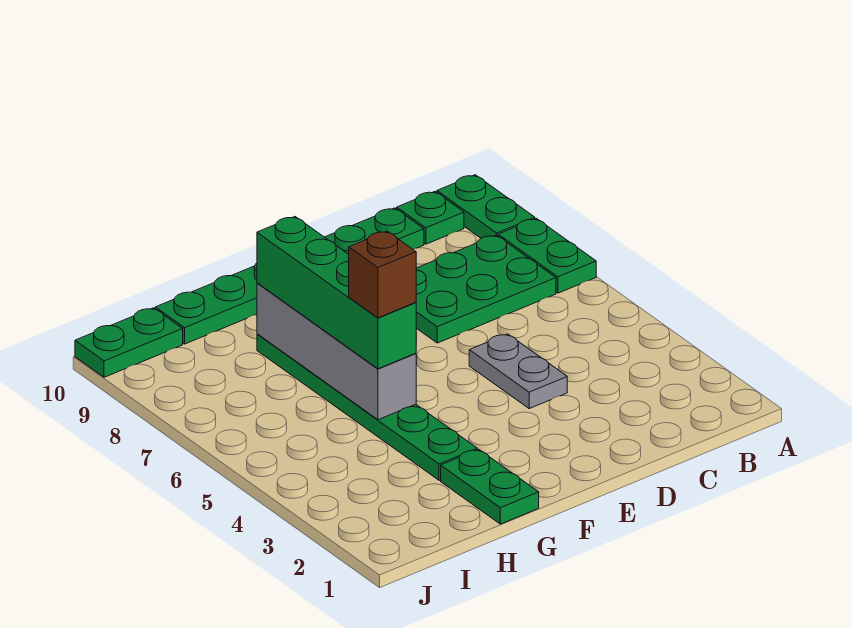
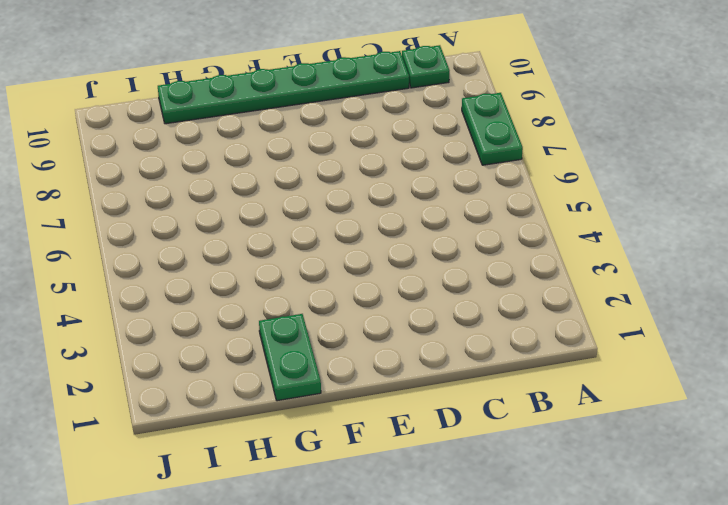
none -> green plate A9:A10 level 1
none -> green plate B7:D8 level 1
none -> grey plate D4:D5 level 1

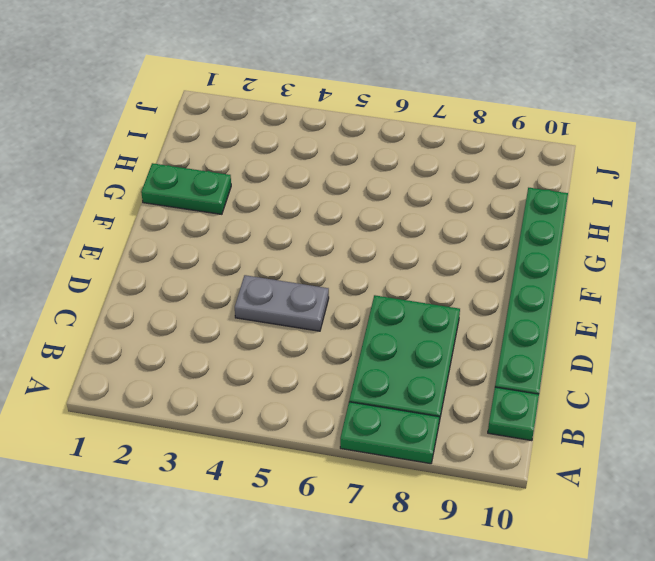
none -> green plate A9:A10 level 1
none -> green plate G3:G8 level 1
none -> green plate I10:J10 level 1

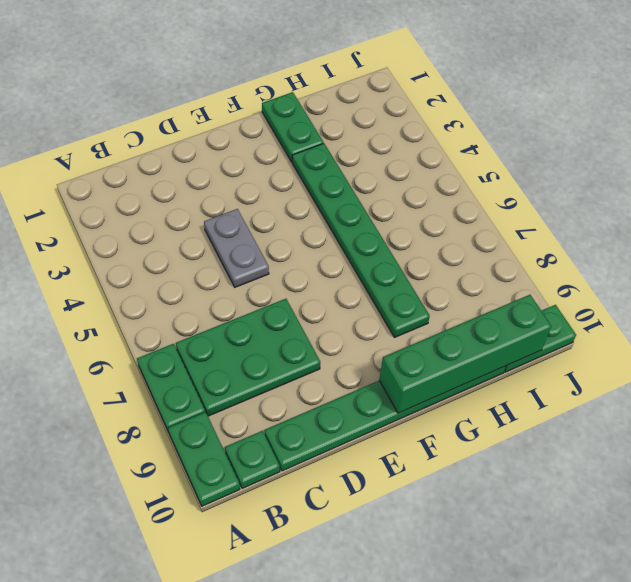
green brick F10:I10 level 2 -> green brick G5:G8 level 3
none -> grey brick G5:G8 level 2
none -> brown brick G5 level 4

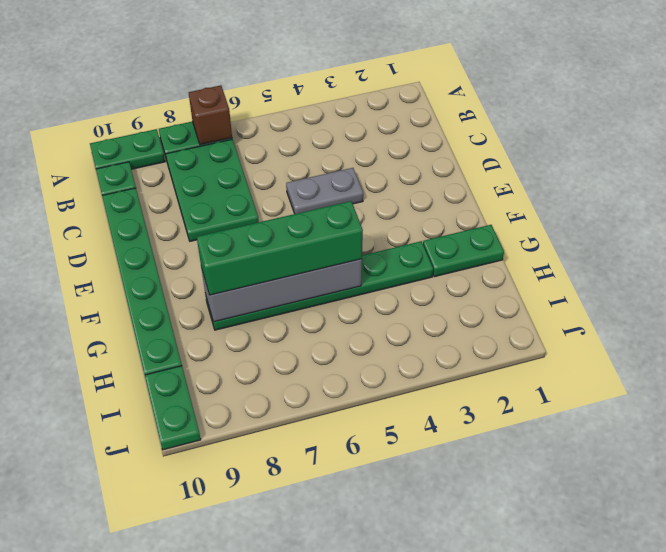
brown brick A7 level 2 -> brown brick G5 level 4

